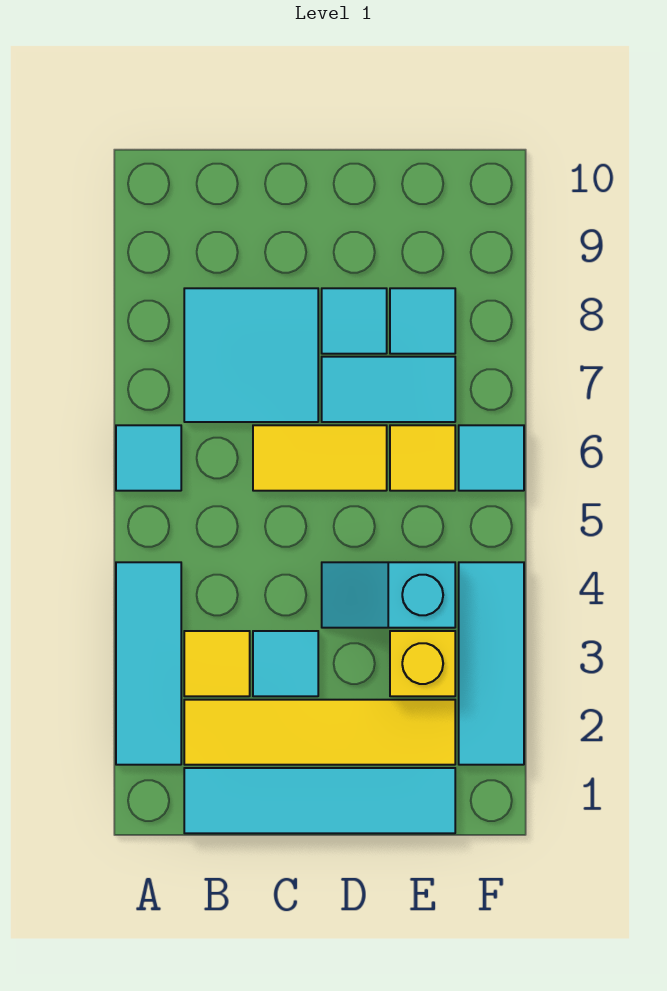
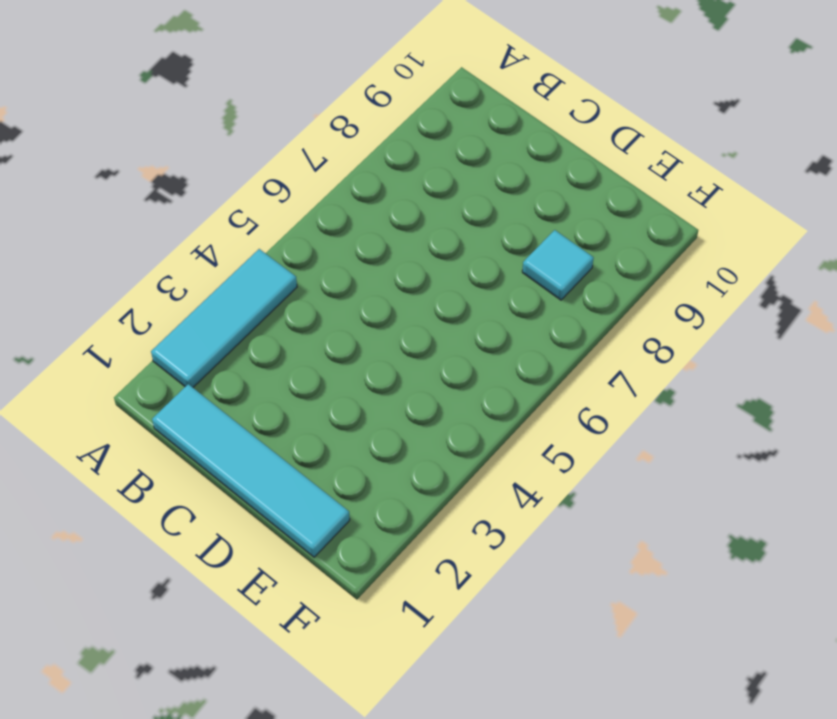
none -> cyan tile A6 level 1
none -> yellow tile B2:E2 level 1
none -> yellow tile B3 level 1

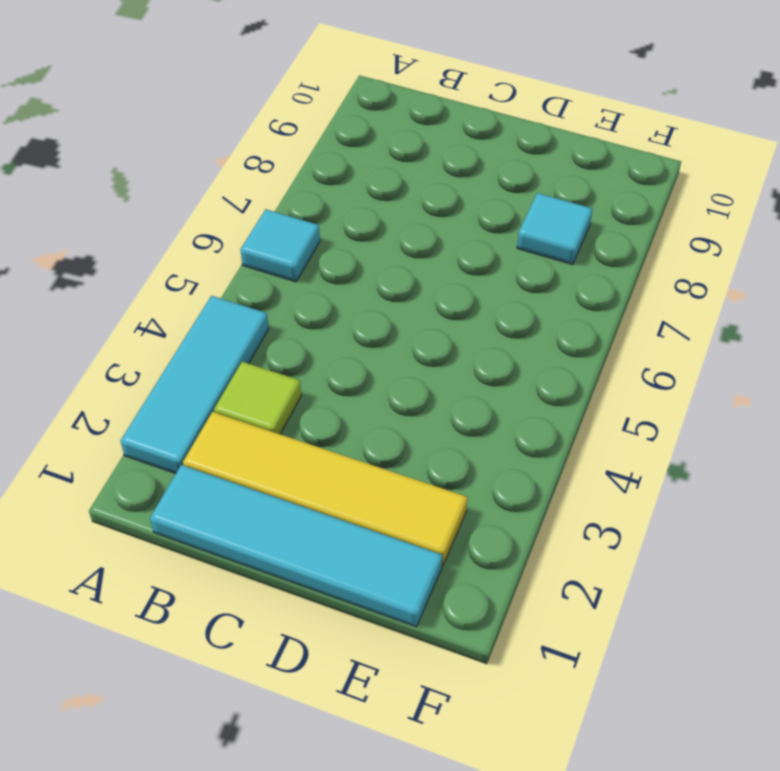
lime tile B3 level 1 -> yellow tile B3 level 1
none -> cyan tile B7:C8 level 1
none -> cyan tile C3 level 1
none -> yellow tile C6:D6 level 1

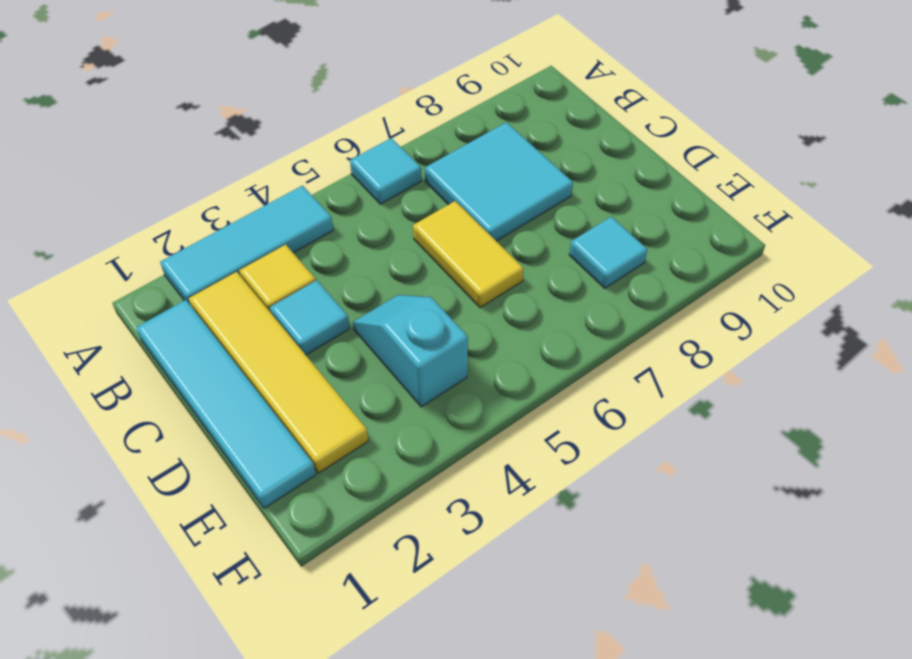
none -> cyan tile D7:E7 level 1
none -> cyan tile D8 level 1
none -> yellow brick E3 level 1

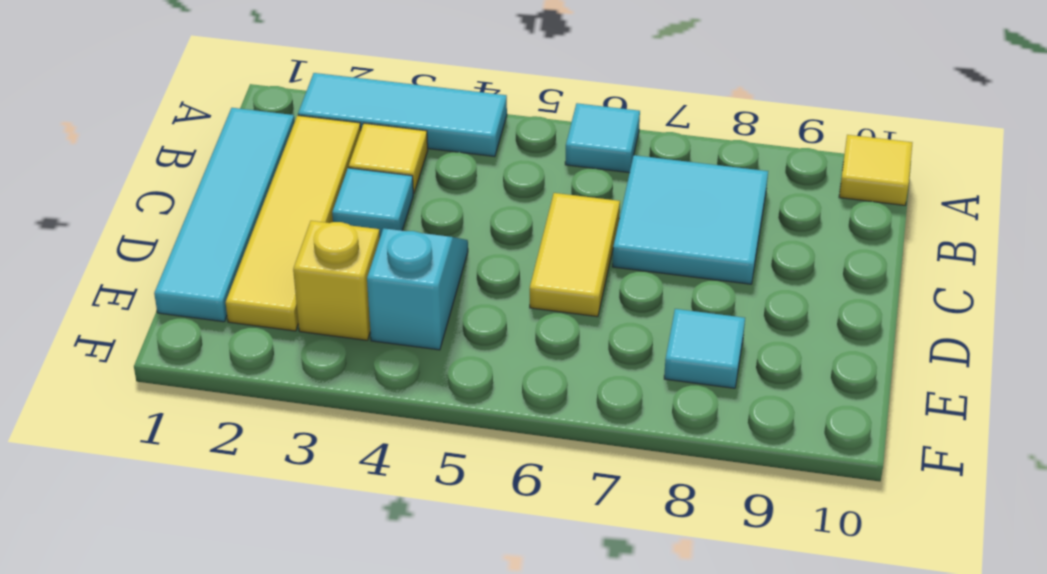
yellow tile A10 level 1 -> yellow tile E6 level 1
none -> cyan tile D7:E7 level 1
none -> cyan tile D8 level 1
none -> cyan tile F2:F4 level 1

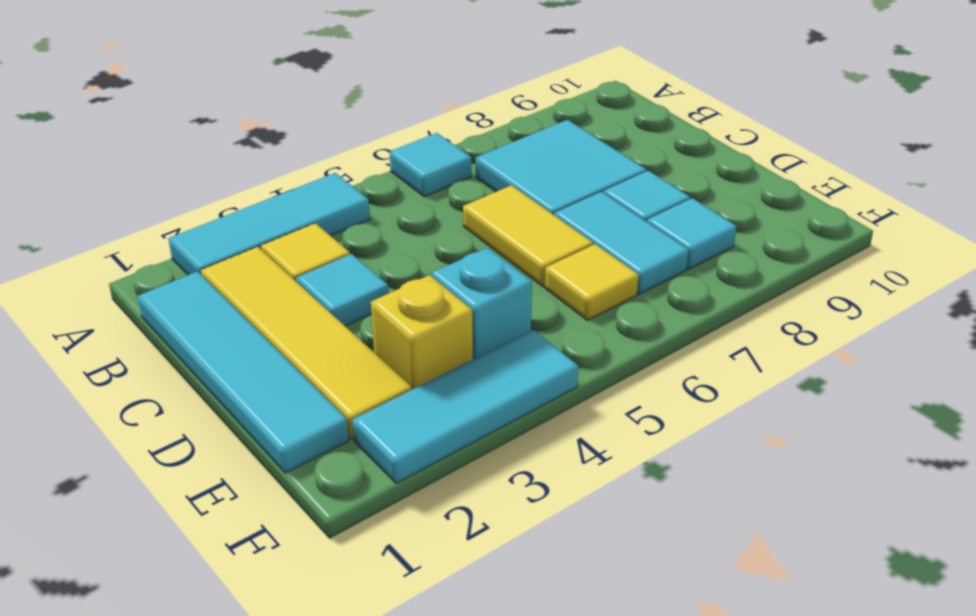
none -> cyan tile F6 level 1

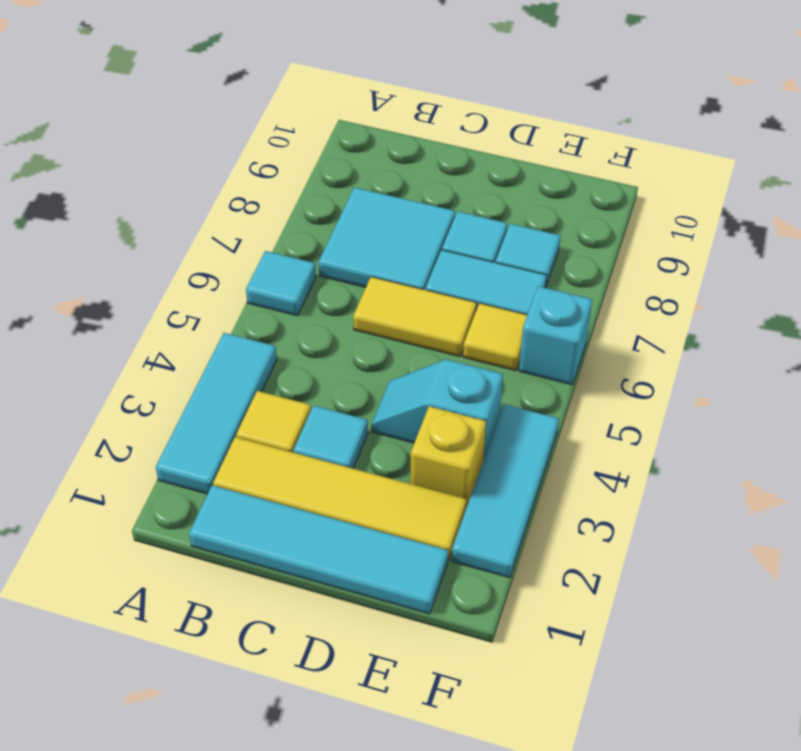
cyan brick F6 level 1 -> cyan tile F6 level 1

